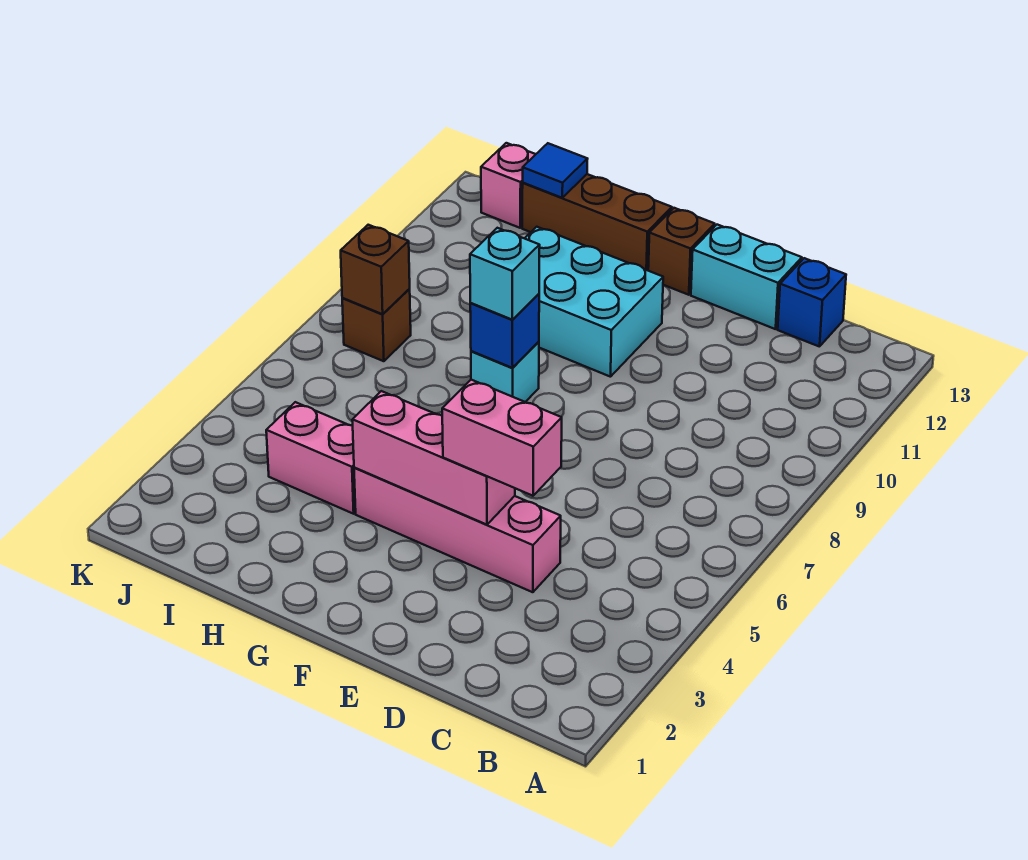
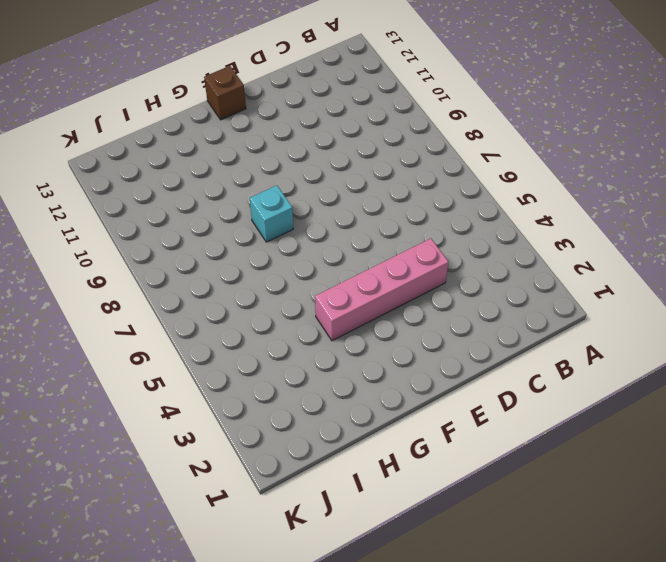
none -> blue brick C13 level 1
none -> cyan brick D13:E13 level 1
none -> cyan brick F10:H11 level 1

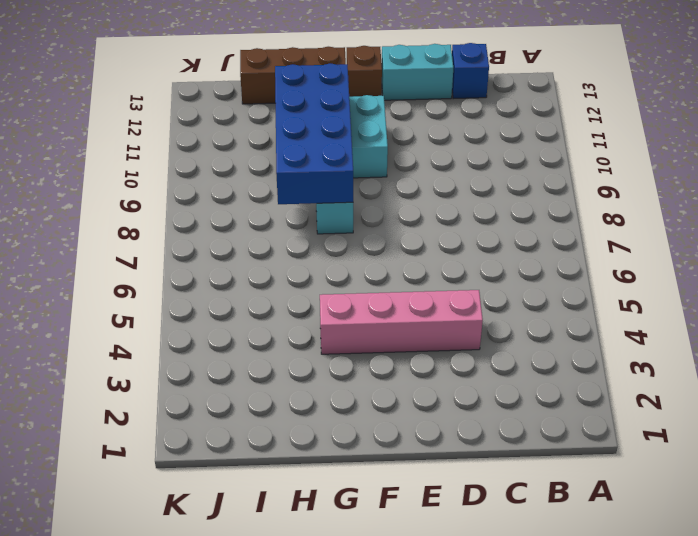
blue brick G8:H11 level 2 -> blue brick G8 level 2
none -> pink brick H4:I4 level 1
none -> brown brick J8 level 1
none -> pink brick J13 level 1

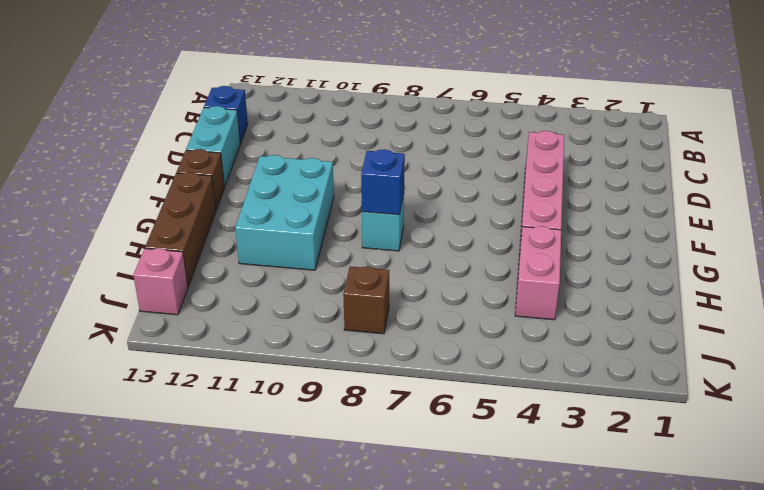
none -> pink brick E4:G4 level 2
none -> blue tile I13 level 2
none -> brown brick J8 level 2

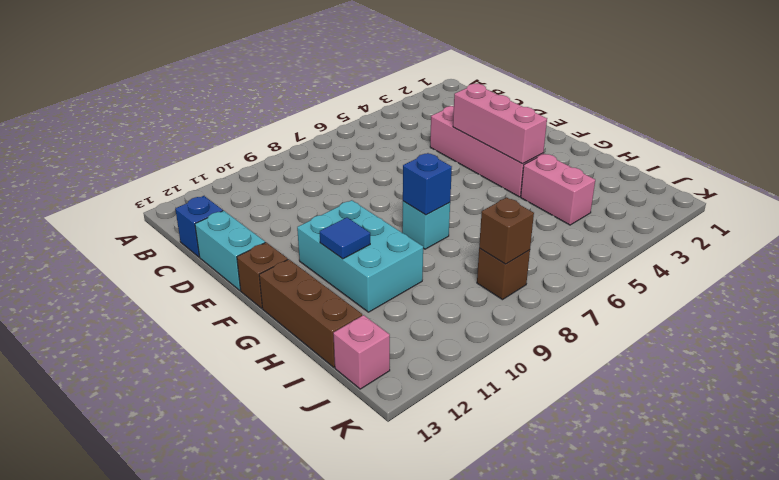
blue tile G11 level 2 -> blue tile I13 level 2
none -> pink brick D4:E4 level 3
none -> cyan brick G8 level 3

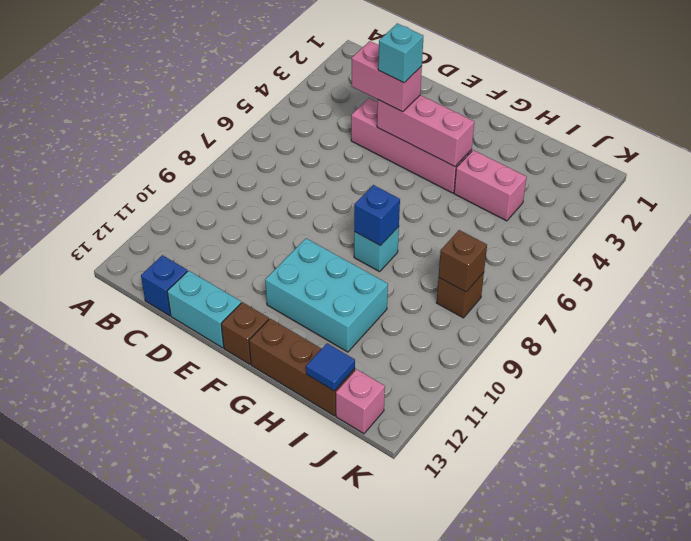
cyan brick E4 level 4 -> cyan brick G8 level 3

